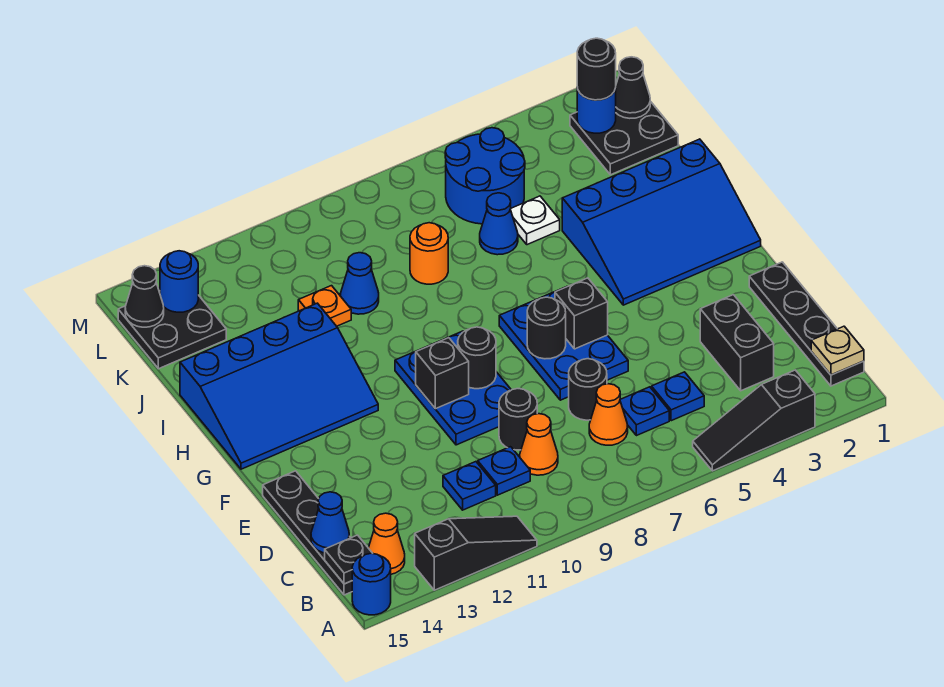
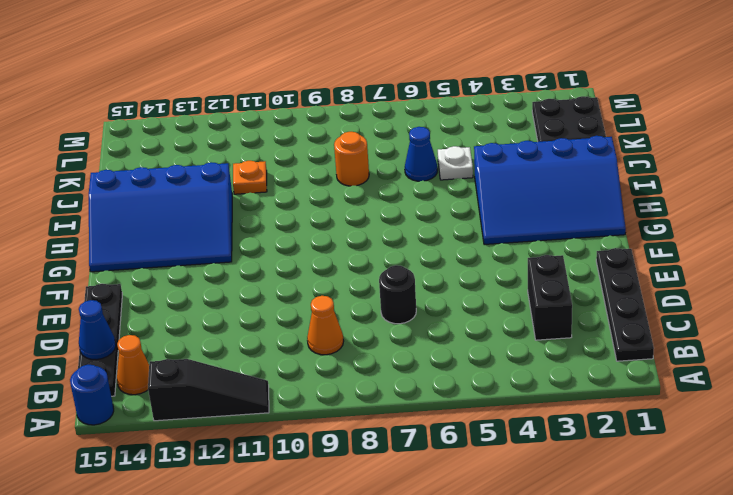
none -> black slope A3:A5 level 1 top 3
none -> blue plate C5 level 1
none -> blue plate C6 level 1
none -> orange cone C7 level 1

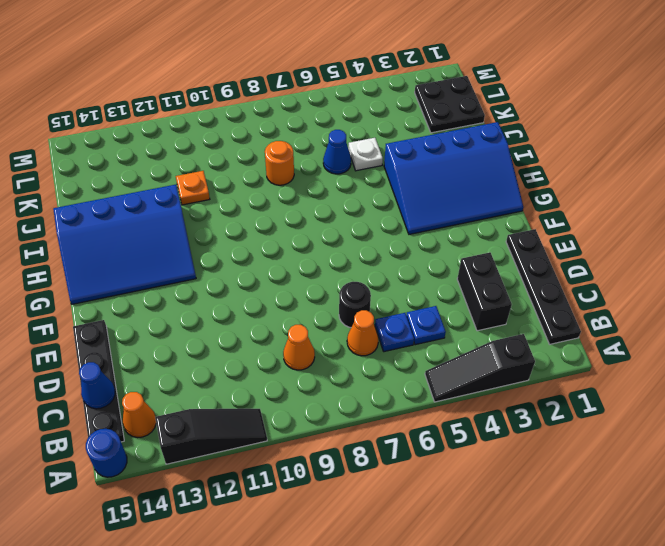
none -> blue plate C10 level 1
none -> blue plate C11 level 1
none -> black round brick D9 level 1
none -> blue plate E6:G7 level 1

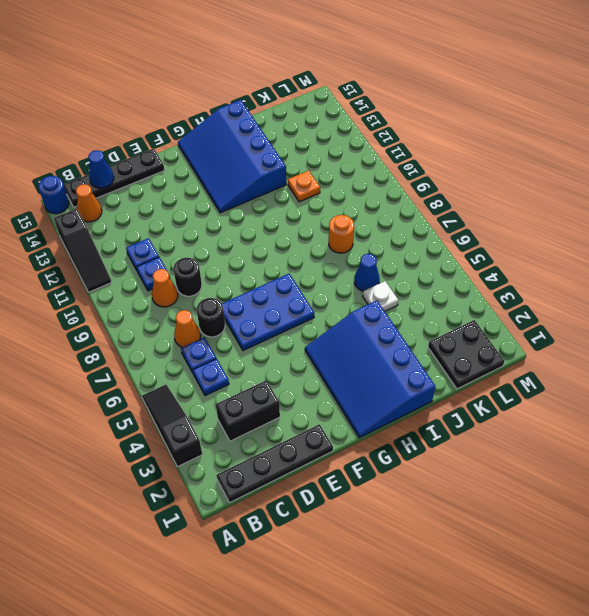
none -> blue plate E9:G10 level 1
none -> blue cone J10 level 1
none -> blue round brick K5:L6 level 1
none -> black plate K14:L15 level 1

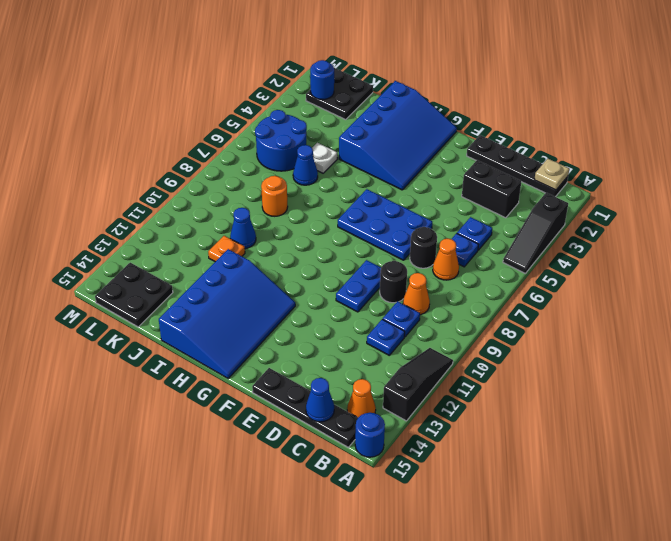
blue plate E9:E10 level 1 -> blue plate E9:G10 level 1
none -> black plate B15 level 2
none -> black brick F6 level 2
none -> black round brick F7 level 2
none -> black round brick F9 level 2

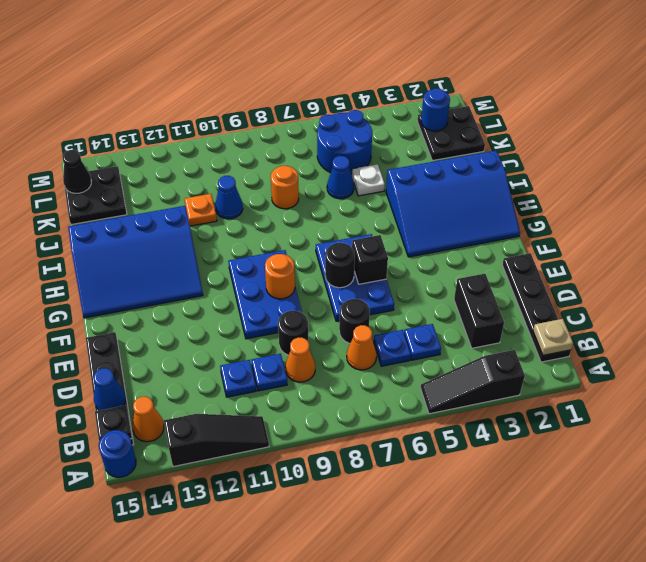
orange round brick F9 level 2 -> black round brick F9 level 2
none -> black brick F10 level 2
none -> black cone L1 level 2
none -> blue round brick L14 level 2
none -> black round brick L2 level 3

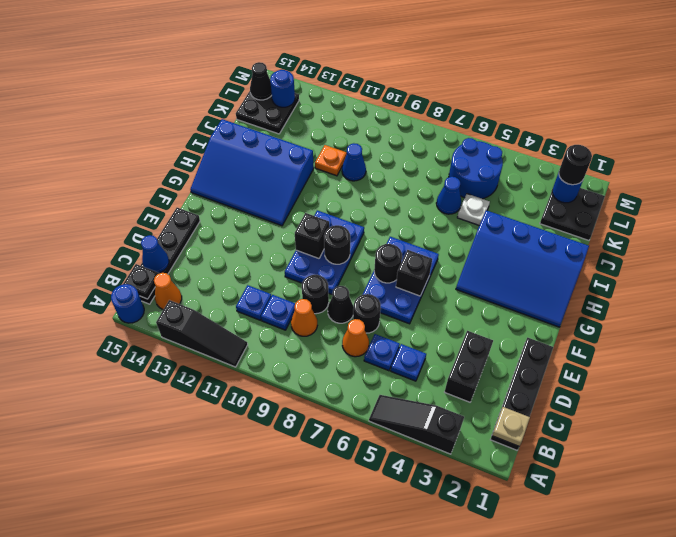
black cone D8 level 1 -> black cone L1 level 2
none -> orange round brick J8 level 1

